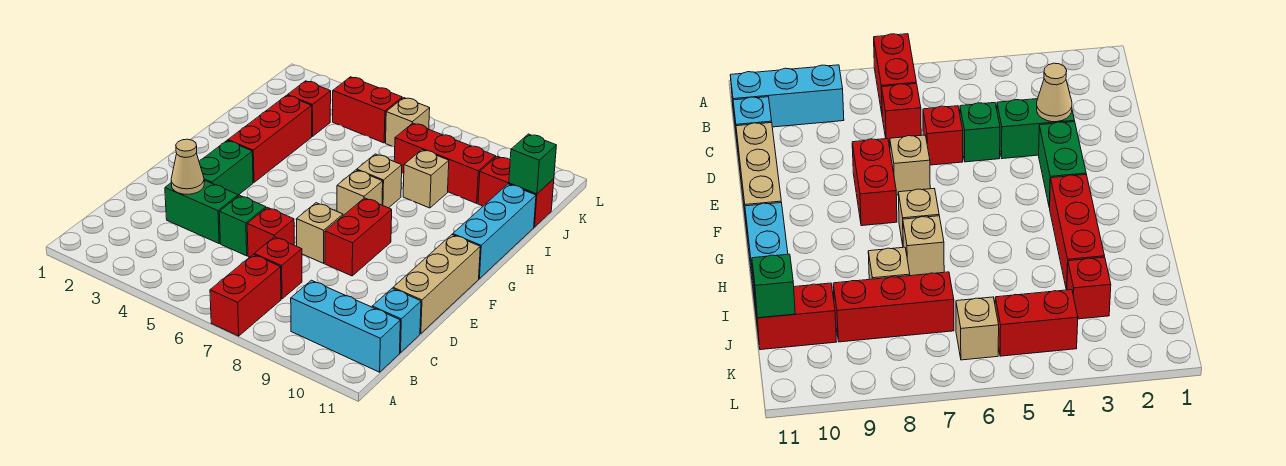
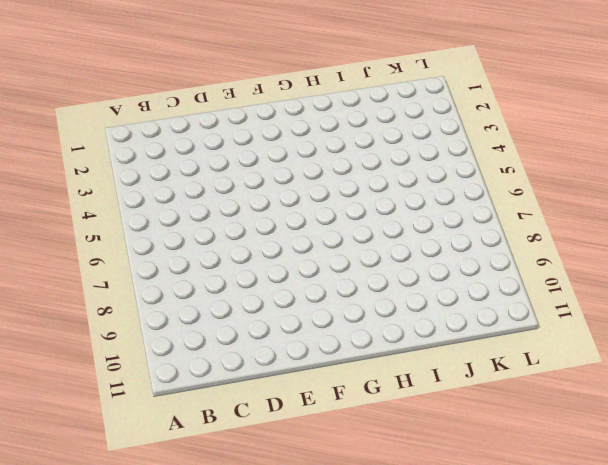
none -> red brick A7:B7 level 1
none -> cyan brick B9:B11 level 1
none -> red brick C7 level 1

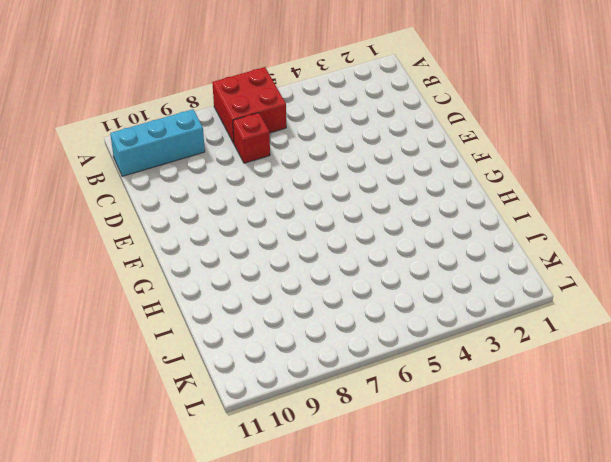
red brick A6:B7 level 1 -> red brick A7:B7 level 1
none -> cyan brick C11 level 1
none -> green brick D3:D4 level 1
none -> green brick D5 level 1

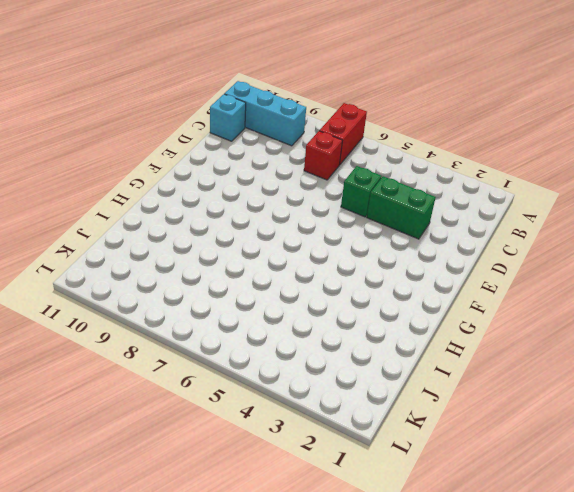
none -> red brick D6 level 1
none -> tan brick D11:F11 level 1
none -> green brick E3:F3 level 1

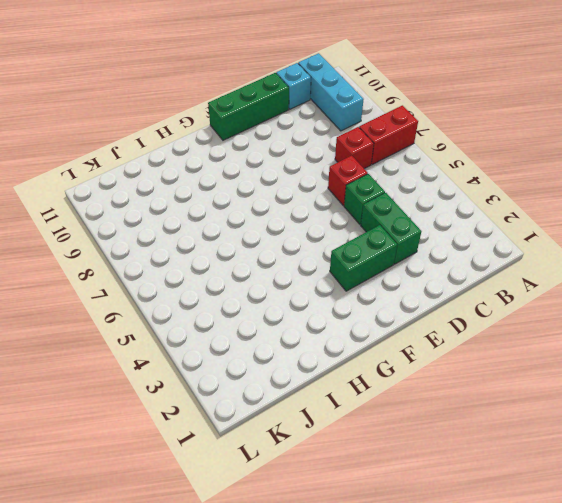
green brick D11:F11 level 1 -> tan brick D11:F11 level 1
none -> tan brick E7 level 1
none -> red brick E8:F8 level 1
none -> red brick G3:I3 level 1

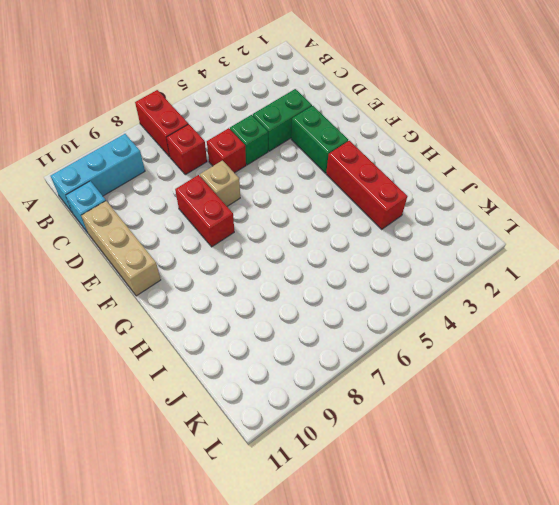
none -> tan brick G7 level 1
none -> cyan brick G11:I11 level 1
none -> tan brick H7 level 1

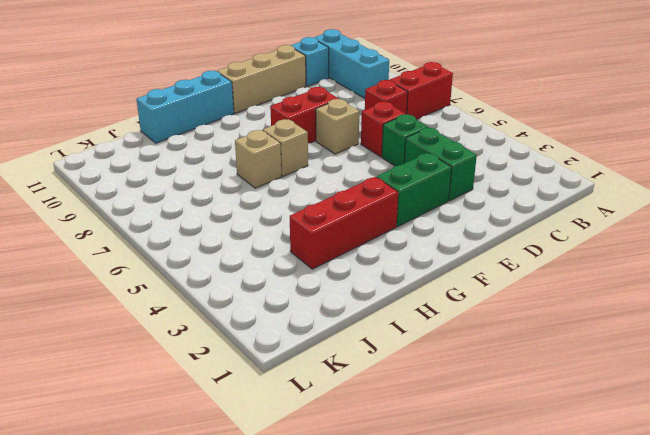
none -> tan brick I8 level 1
none -> red brick J3 level 1
none -> red brick J7:J9 level 1

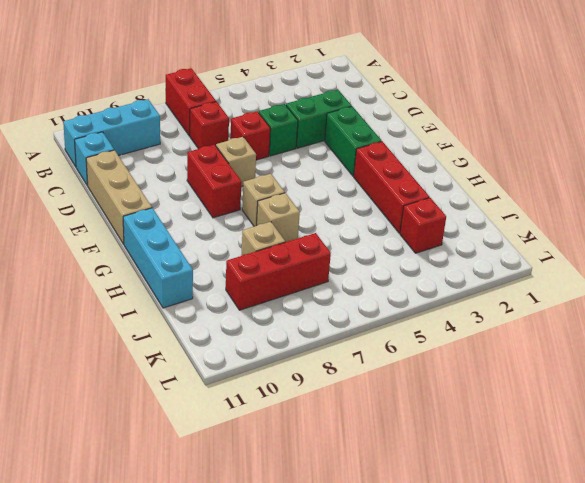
none -> red brick J10:J11 level 1
none -> red brick K4:K5 level 1
none -> tan brick K6 level 1

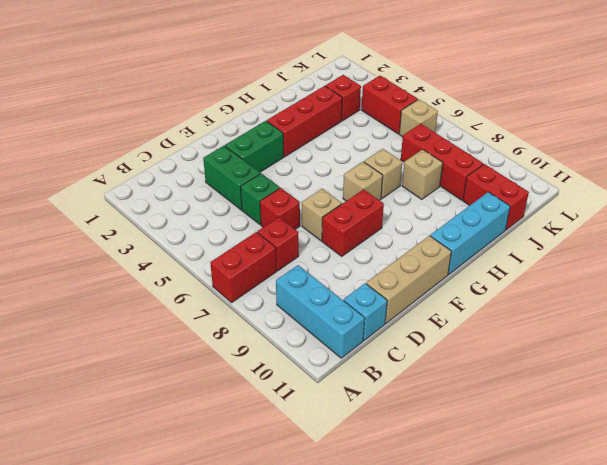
none -> tan cone D3 level 2
none -> green brick J11 level 2

